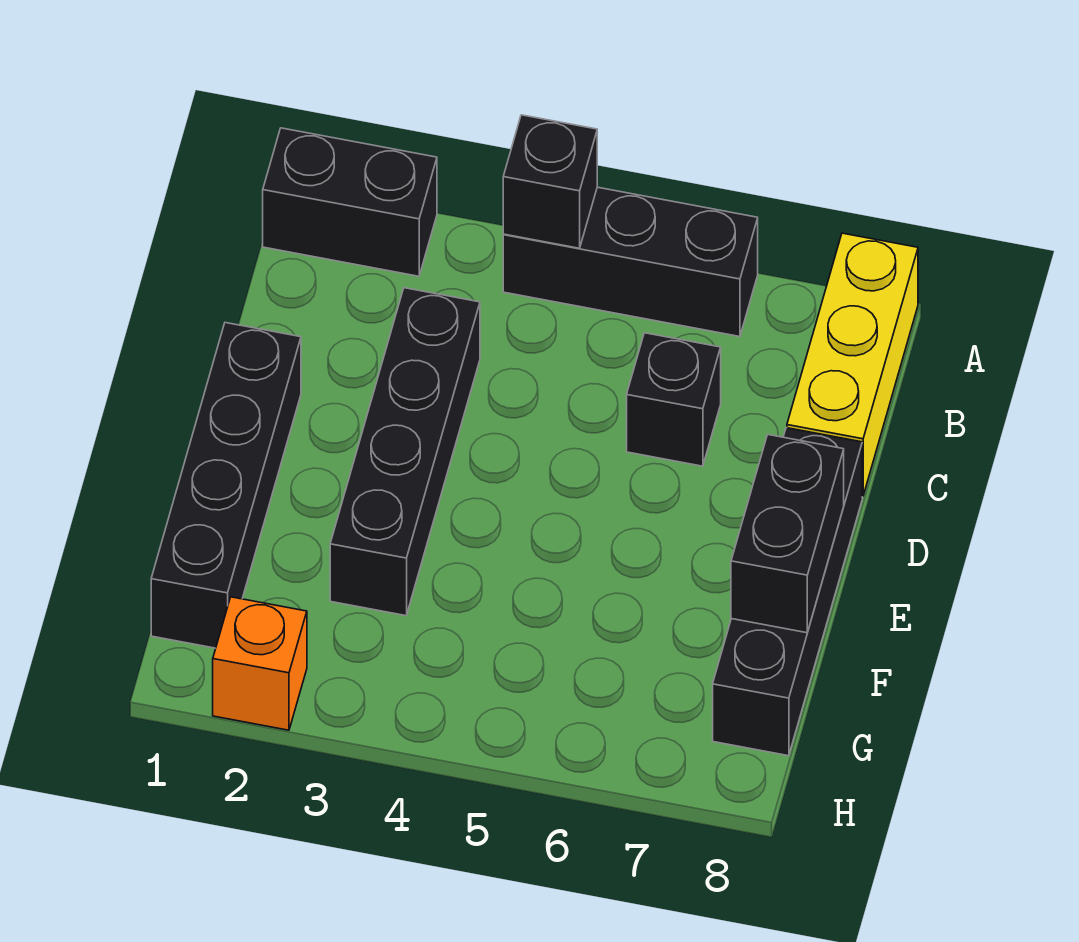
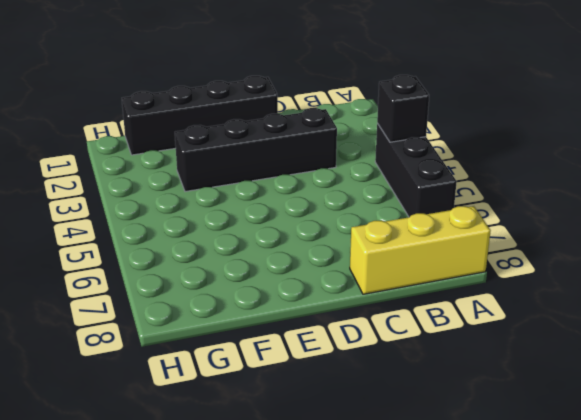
none -> black brick A1:A2 level 1
none -> black brick C6 level 1

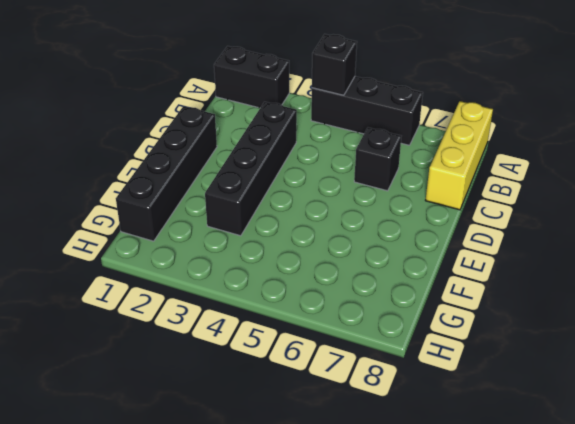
none -> black brick D8:G8 level 1
none -> orange brick H2 level 1

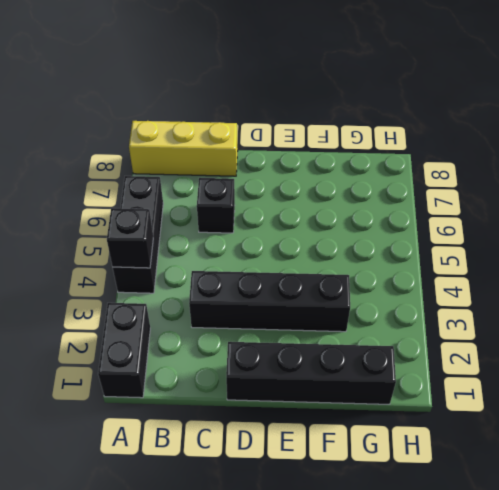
none -> black brick D8:G8 level 1
none -> orange brick H2 level 1

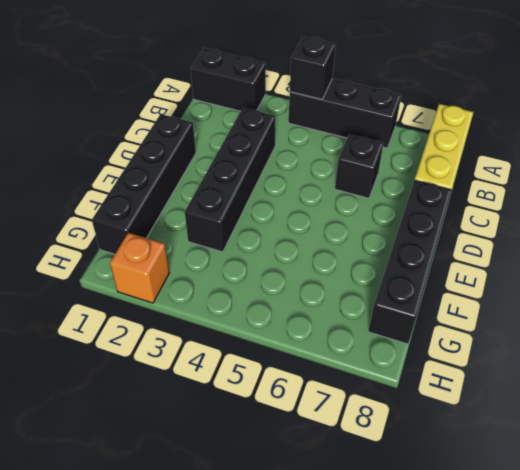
none -> black brick E8:F8 level 2

